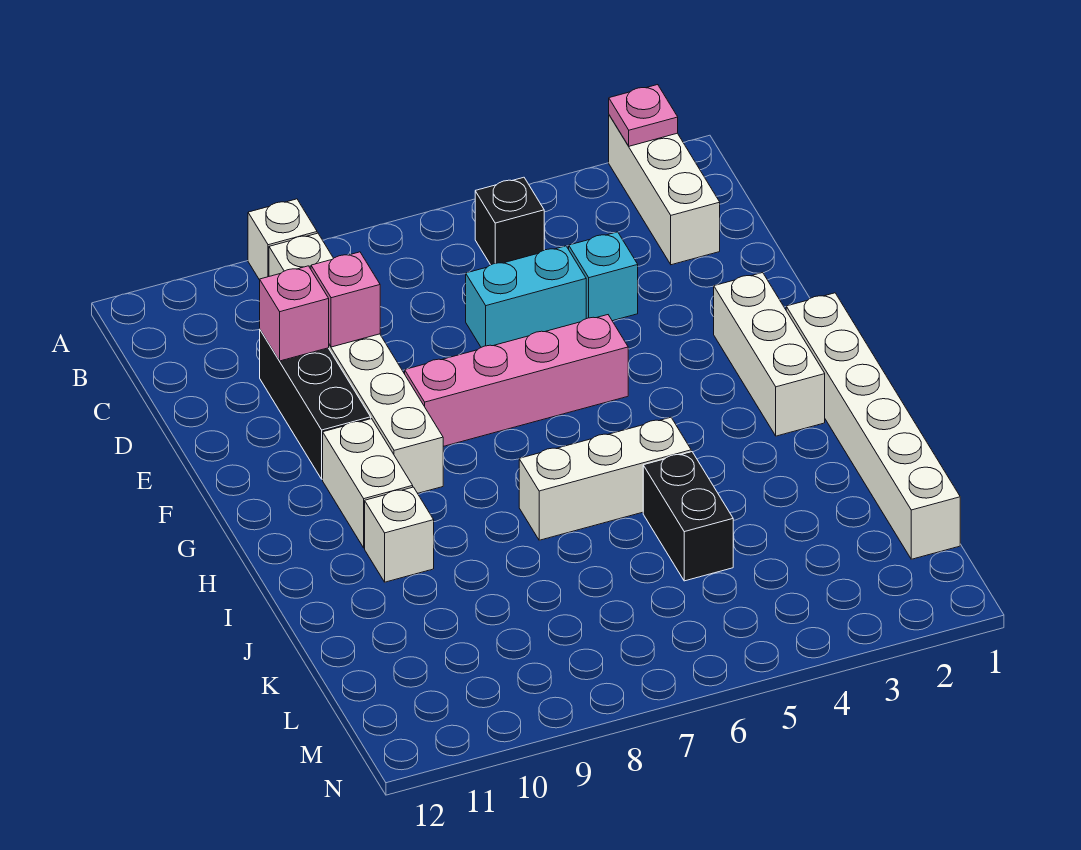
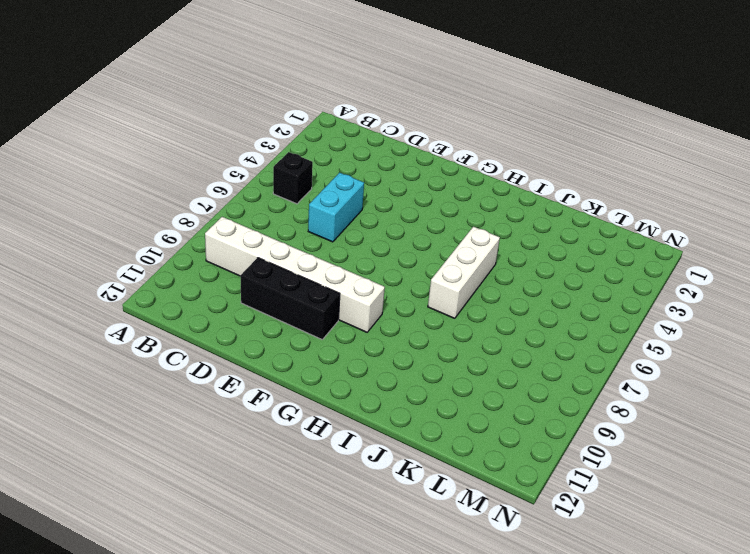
none -> white brick A2:C2 level 1
none -> white brick A9 level 1
none -> cyan brick D4 level 1

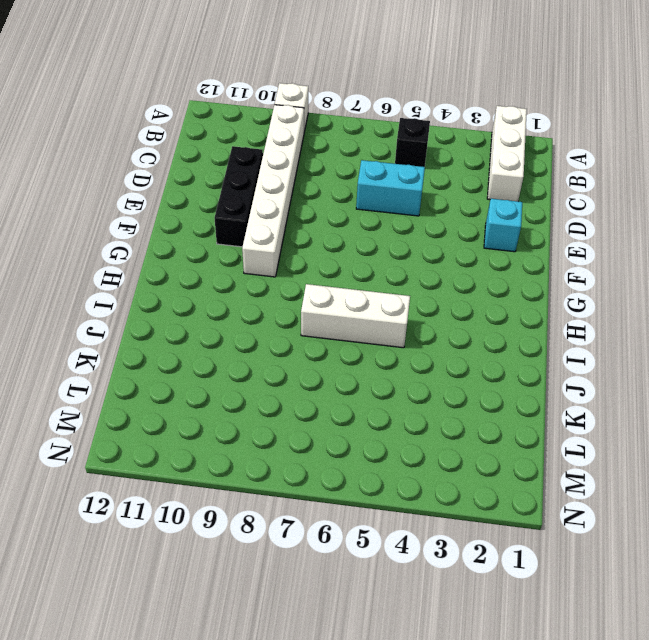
cyan brick E2 level 1 -> cyan brick D4 level 1
none -> white brick F2:H2 level 1
none -> pink brick F5:F8 level 1
none -> white brick G1:L1 level 1

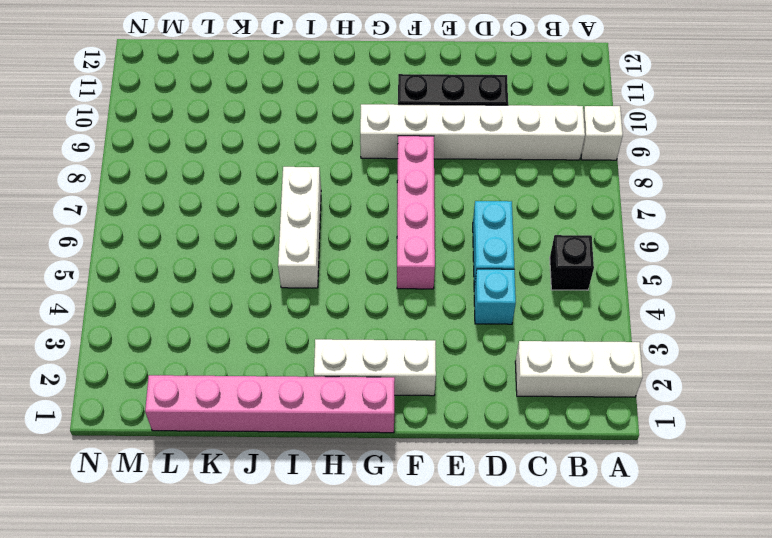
pink brick G1:L1 level 1 -> white brick G1:L1 level 1
none -> white brick G10:H10 level 1
none -> white brick I10 level 1
none -> black brick J5:K5 level 1

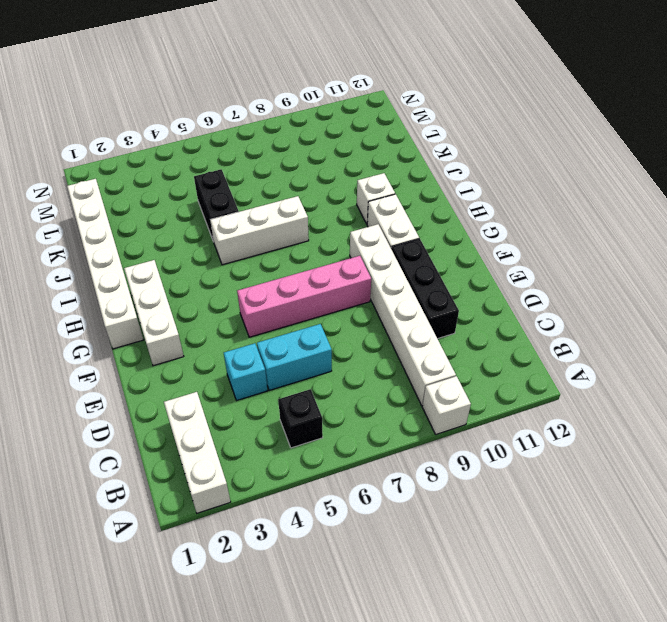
none -> pink plate A2 level 2
none -> pink brick D9 level 2
none -> pink brick D10 level 2

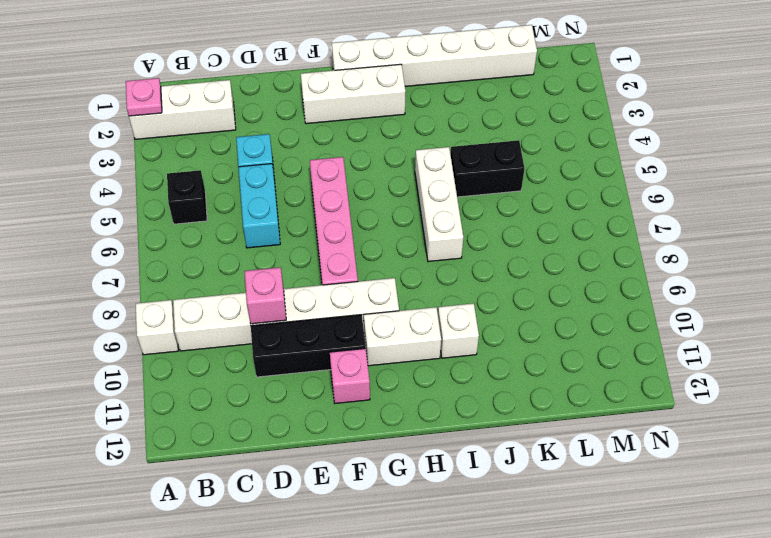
pink brick F11 level 1 -> pink brick D10 level 2

